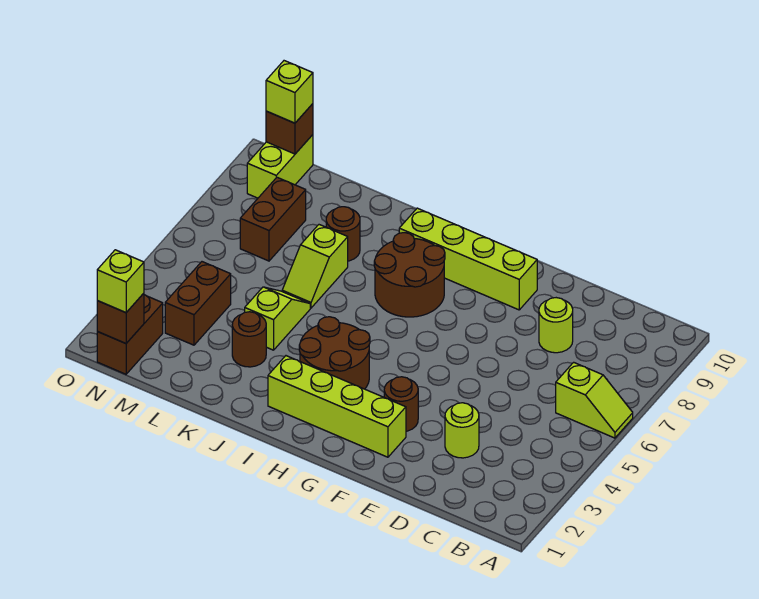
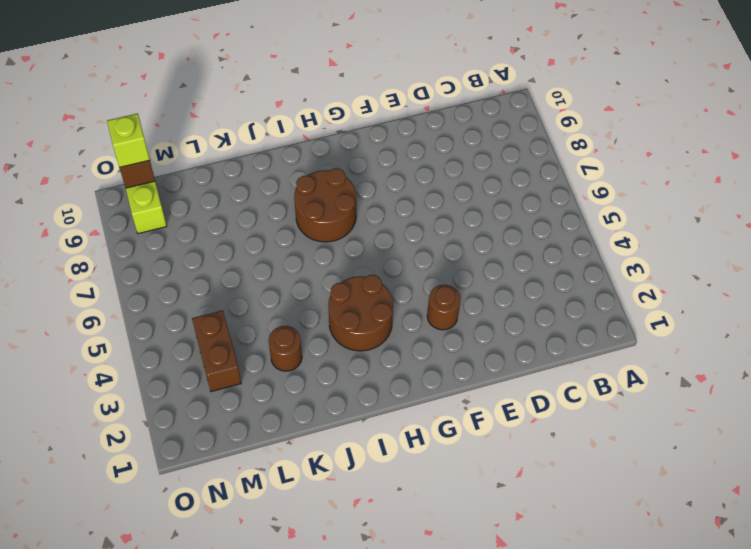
none -> lime slope A6:B6 level 1 top B
none -> lime round brick D3 level 1
none -> lime round brick D8 level 1

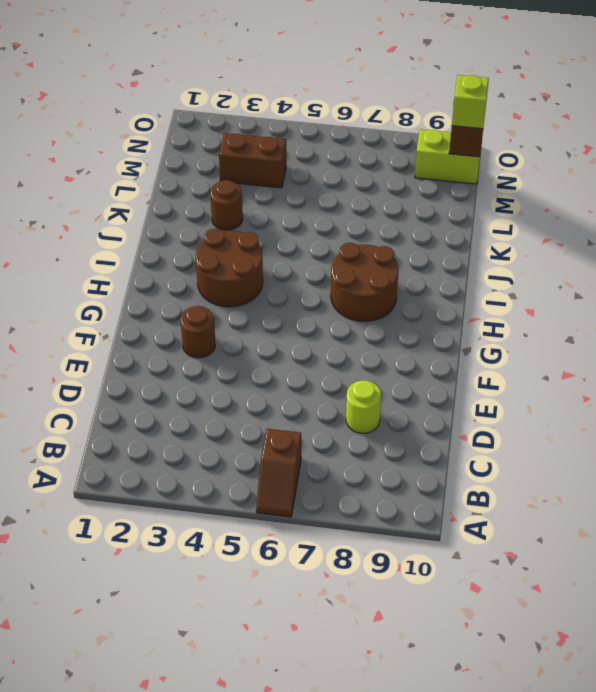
brown slope A6:B6 level 1 top B -> lime slope A6:B6 level 1 top B
none -> lime round brick D3 level 1
none -> lime brick F2:I2 level 1
none -> lime brick F9:I9 level 1

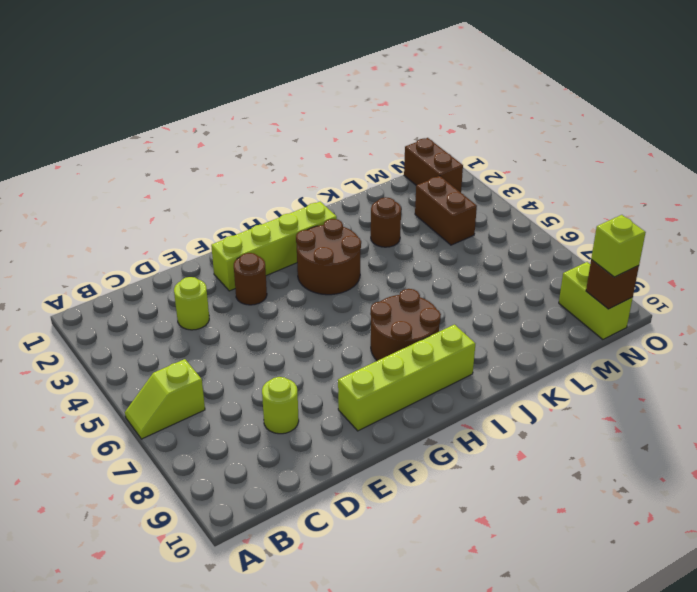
none -> lime slope K4:K5 level 1 top 4
none -> lime slope K6:K7 level 1 top 7
none -> brown round brick K8 level 1

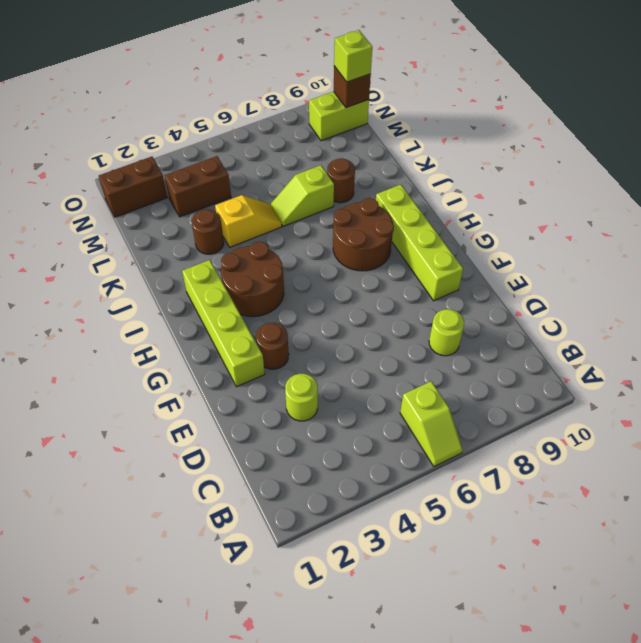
yellow slope K4:K5 level 1 top 4 -> lime slope K4:K5 level 1 top 4
none -> brown brick M7:M8 level 1
none -> brown brick N1 level 2
none -> lime brick N1 level 3

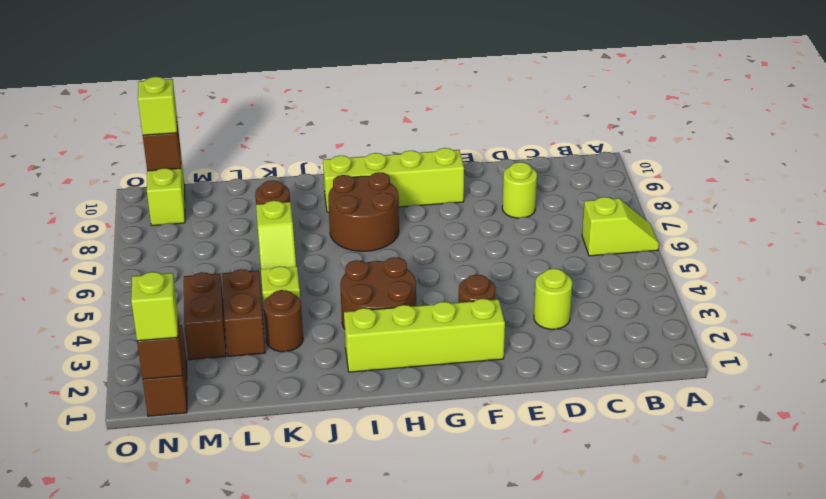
brown brick L3:L4 level 1 -> brown brick M7:M8 level 1

